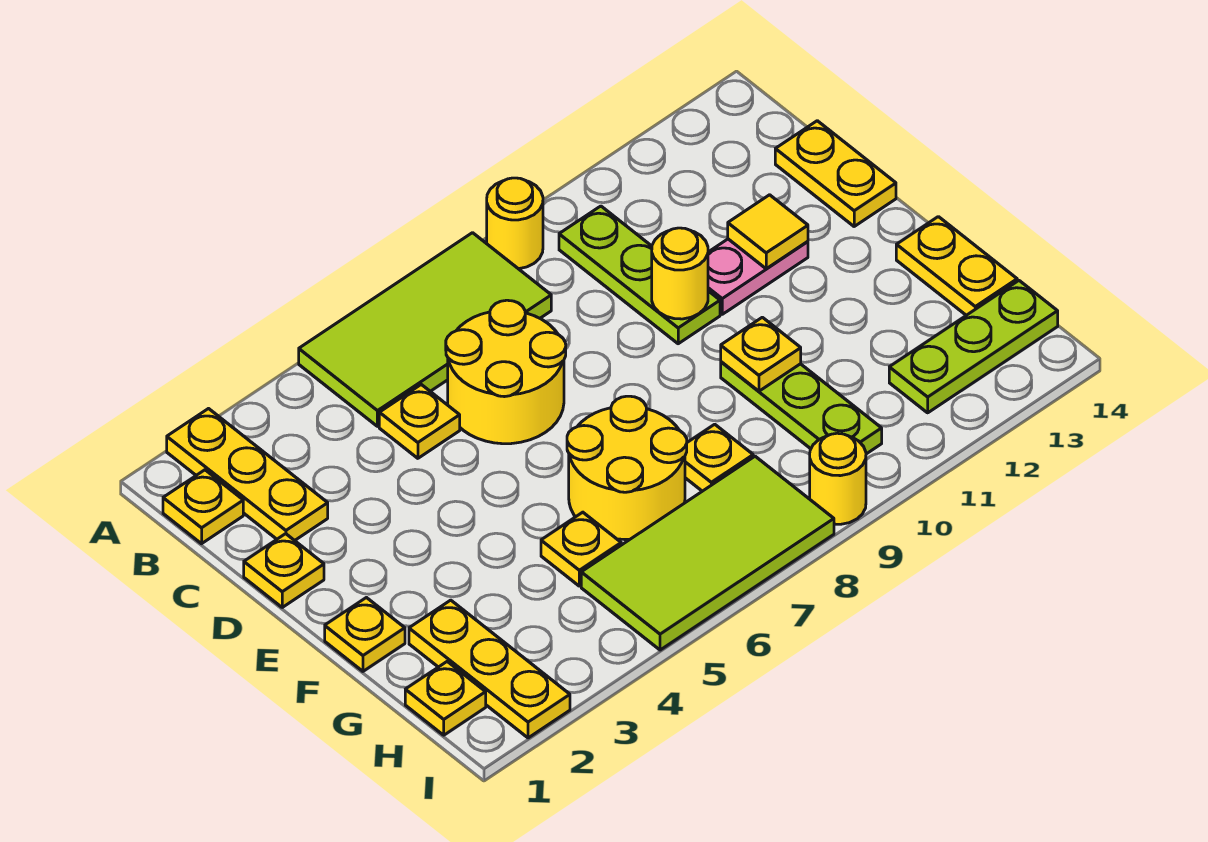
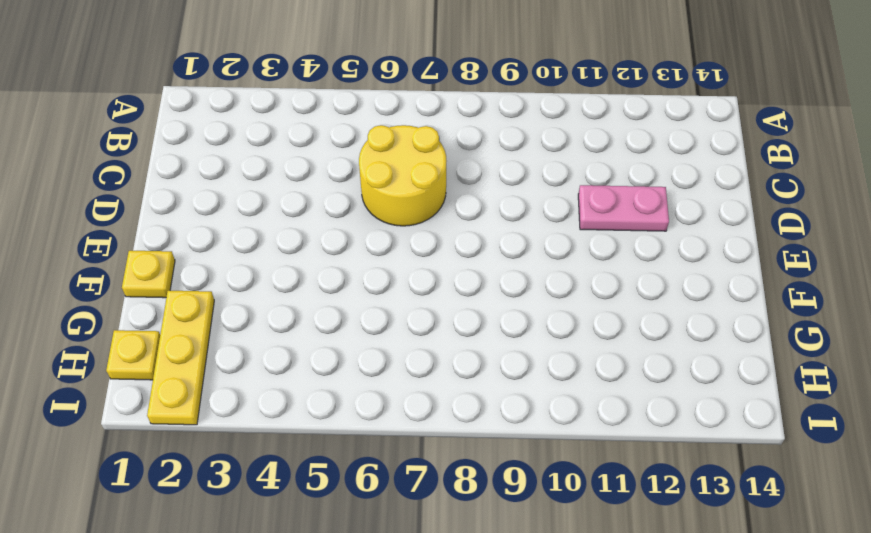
none -> yellow plate A2:C2 level 1
none -> lime tile A5:B8 level 1
none -> yellow round brick A9 level 1

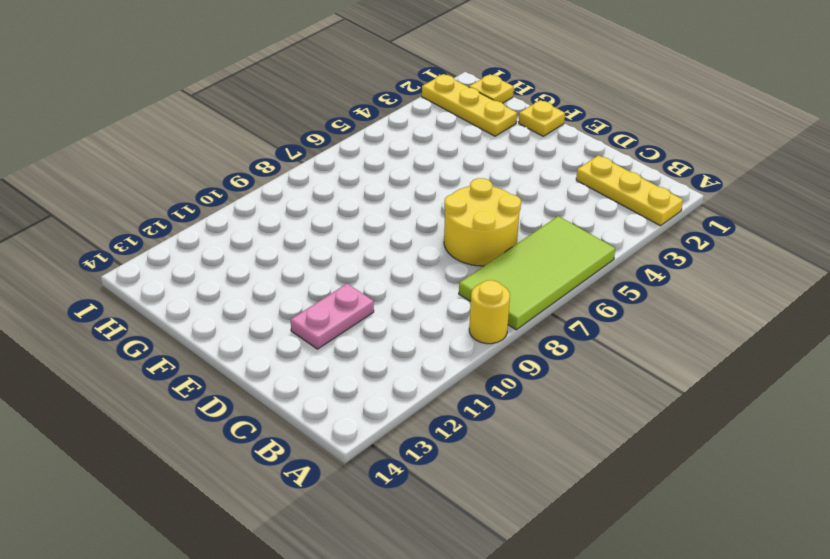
none -> yellow plate B1 level 1
none -> lime plate B10:D10 level 1
none -> yellow plate C5 level 1

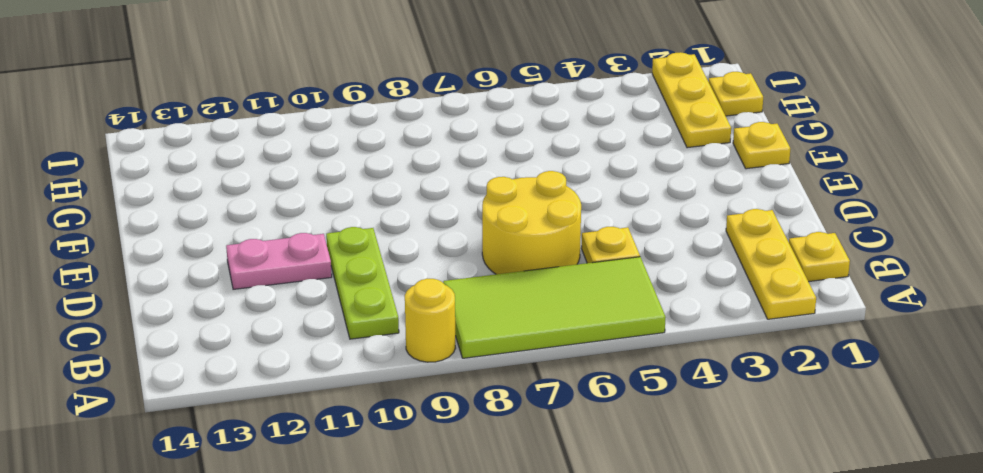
none -> yellow plate C14:D14 level 1
none -> yellow plate D1 level 1
none -> yellow round brick F6:G7 level 1

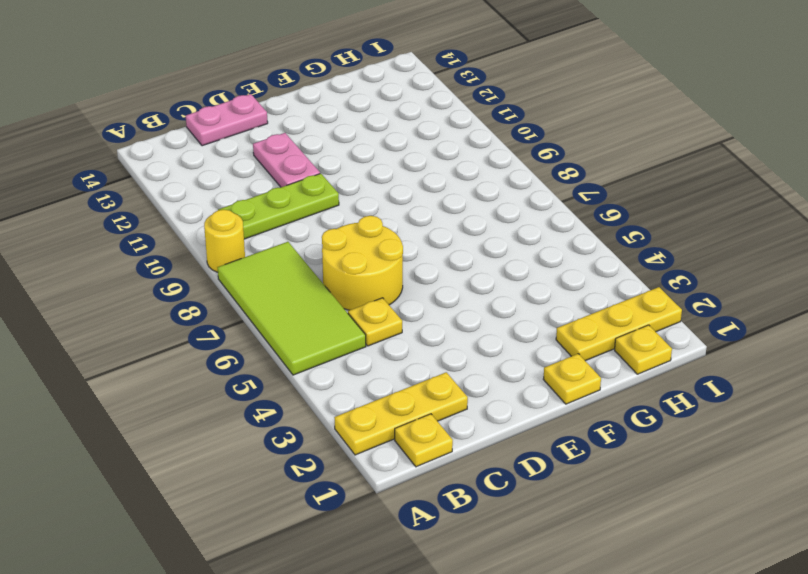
pink plate C14:D14 level 1 -> yellow plate C14:D14 level 1
none -> yellow plate D1 level 1
none -> yellow round brick F6:G7 level 1
none -> lime plate F10:H10 level 1

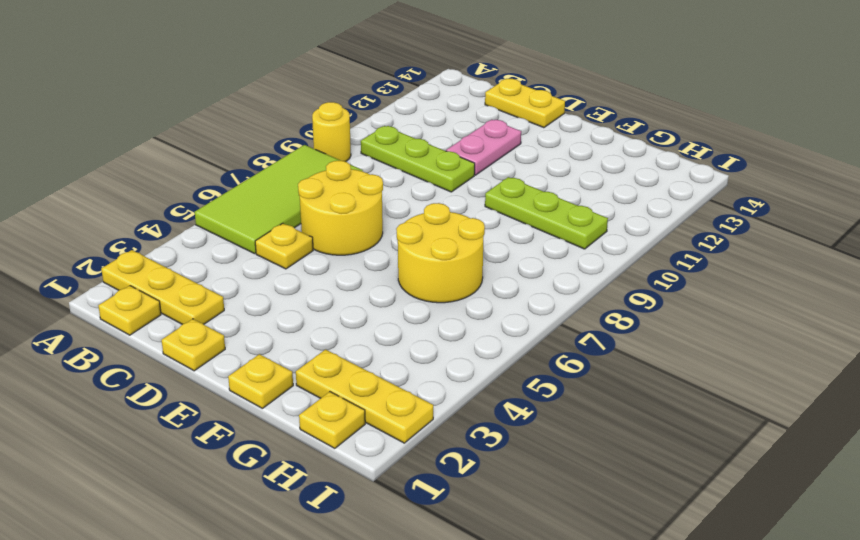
none -> yellow plate F14:G14 level 1
none -> yellow plate G5 level 1
none -> yellow plate G8 level 1

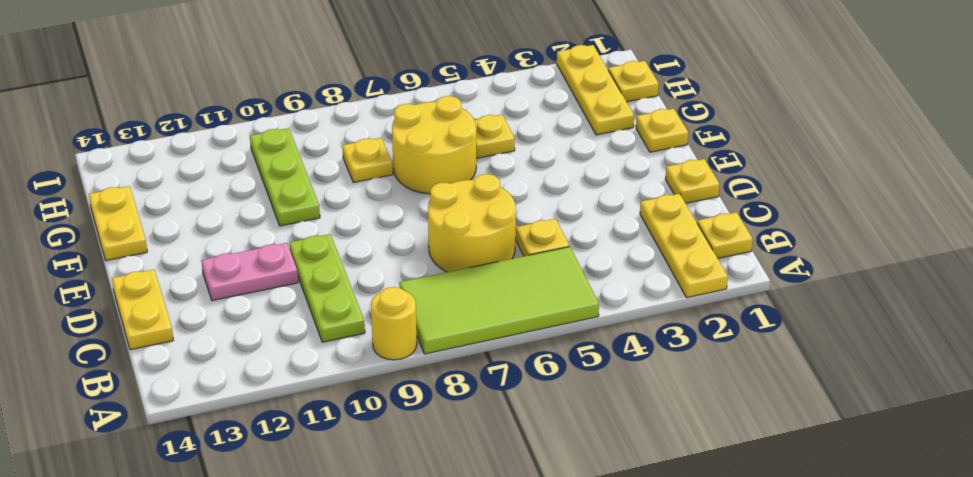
none -> lime tile H5:I8 level 1
none -> lime plate H12:H14 level 1
none -> yellow round brick I9 level 1

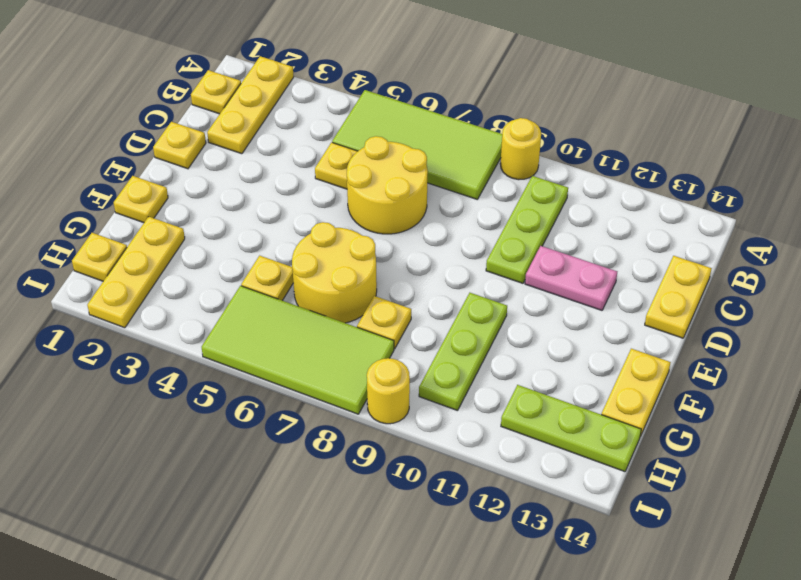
none -> yellow round brick D10 level 2
none -> yellow tile D12 level 2
none -> yellow plate F10 level 2

